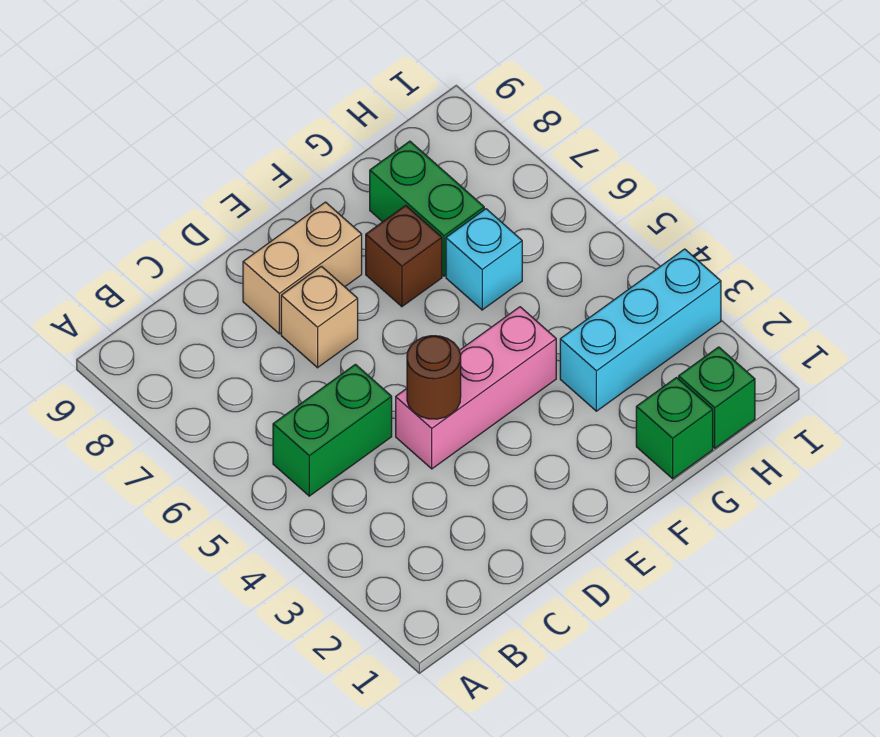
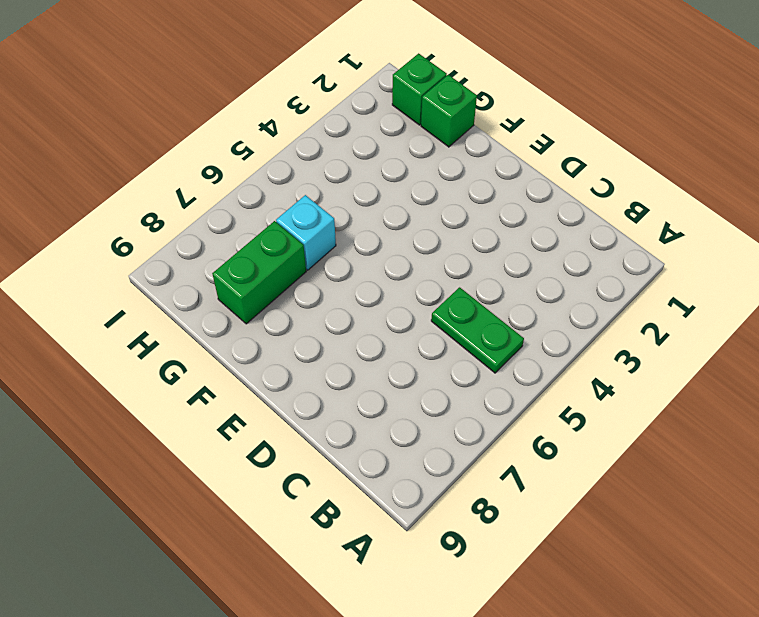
green plate B5:C5 level 1 -> green brick B5:C5 level 1
none -> pink brick D4:F4 level 1
none -> tan brick D7 level 1

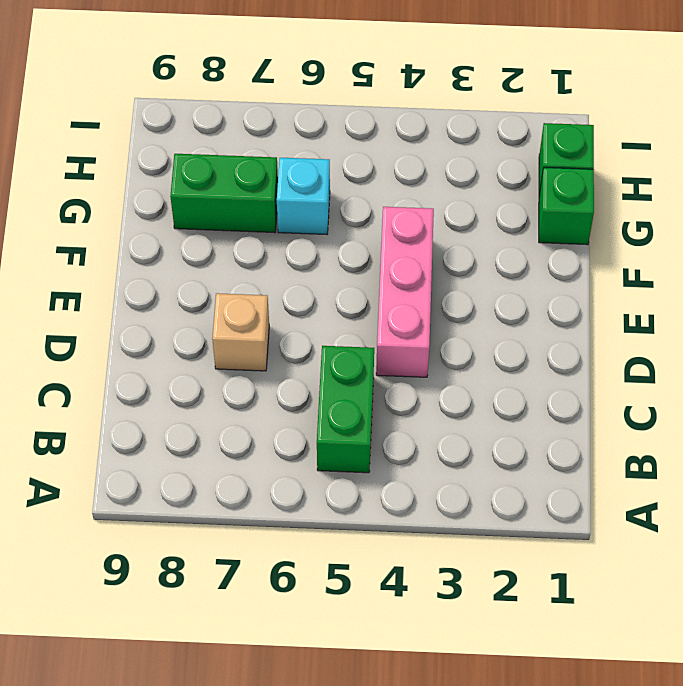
none -> tan brick D8:E8 level 1
none -> brown brick F7 level 1

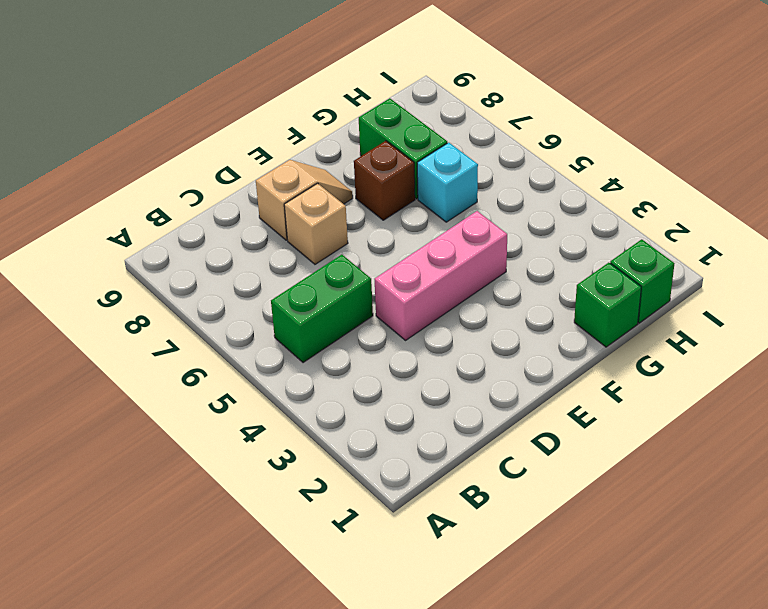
tan slope D8:E8 level 1 top D -> tan brick D8:E8 level 1
none -> cyan brick G3:I3 level 1
none -> brown round brick D4 level 2

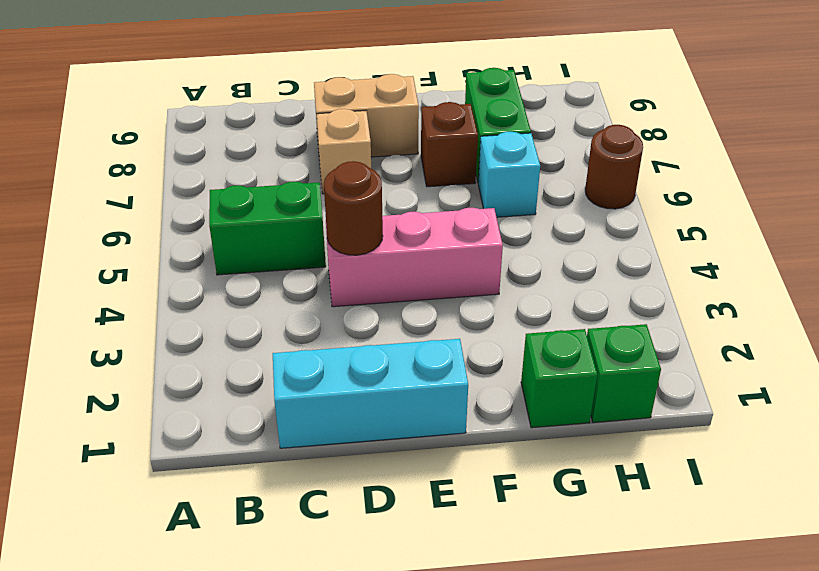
cyan brick C1:E1 level 1 -> cyan brick G3:I3 level 1
brown round brick I6 level 1 -> none

